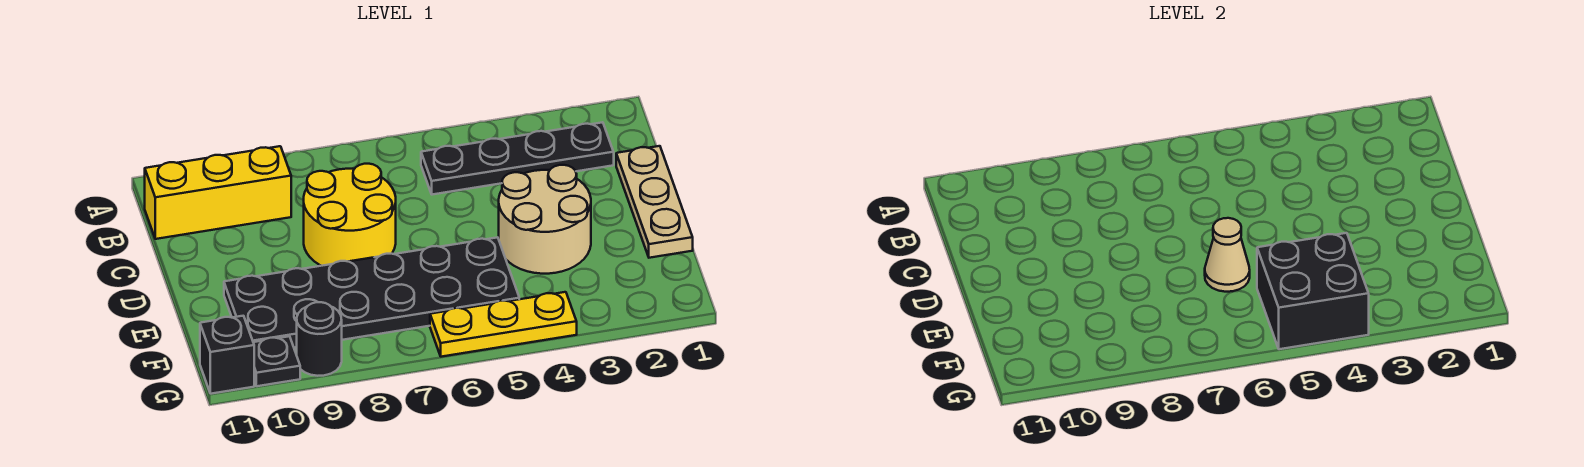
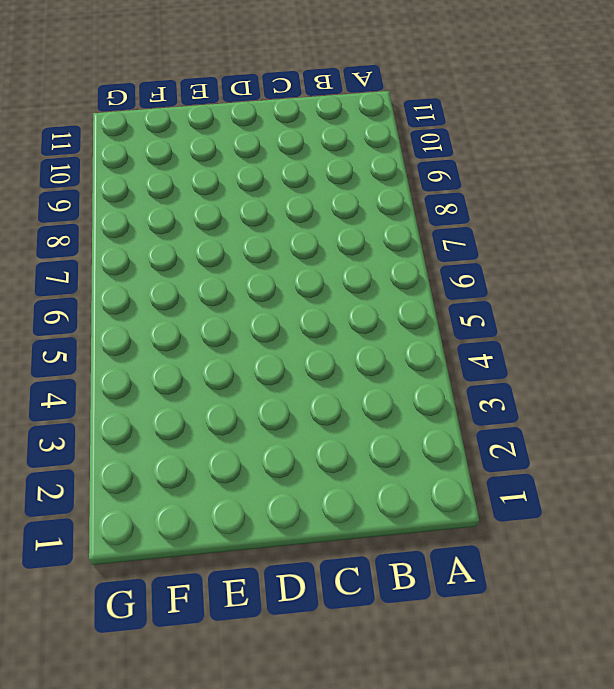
none -> black plate B2:B5 level 1
none -> yellow brick B9:B11 level 1
none -> tan plate C1:E1 level 1

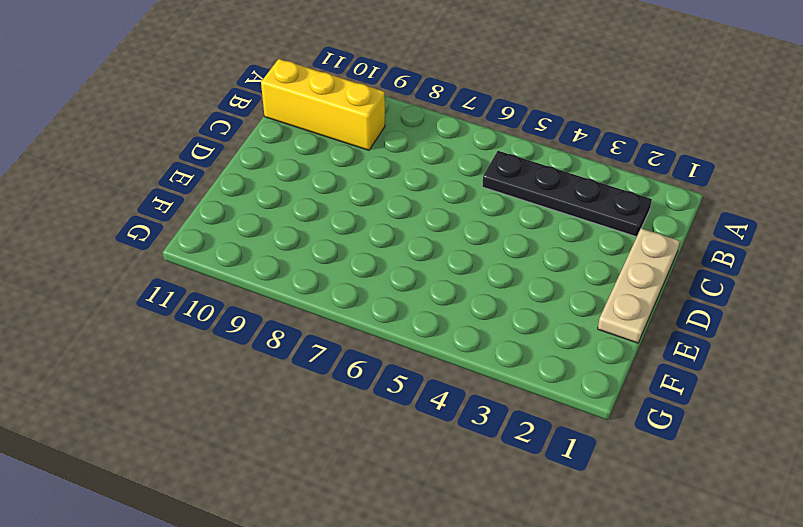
none -> yellow round brick C7:D8 level 1
none -> tan round brick D3:E4 level 1
none -> black plate E5:F10 level 1

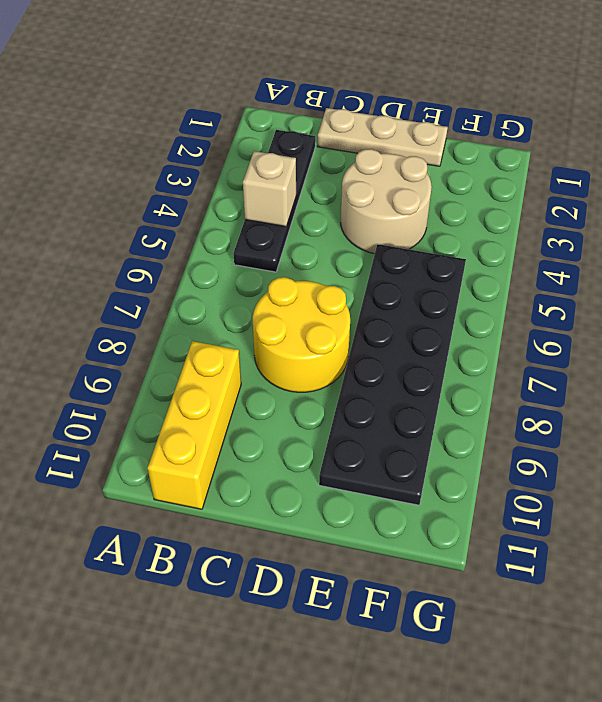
tan brick B4 level 2 -> none
none -> yellow plate G4:G6 level 1
none -> black round brick G9 level 1
none -> black plate G10 level 1

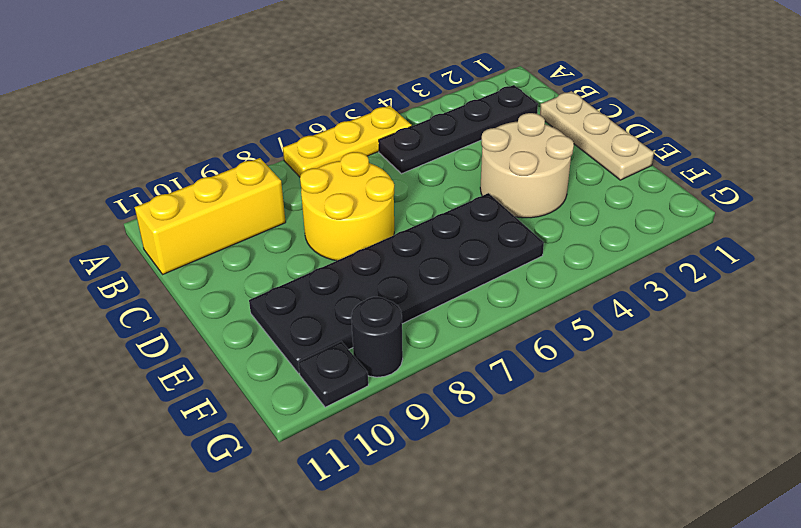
yellow plate A5:A7 level 1 -> yellow plate G4:G6 level 1
none -> black brick G11 level 1
none -> tan cone E6 level 2
none -> black brick F4:G5 level 2

